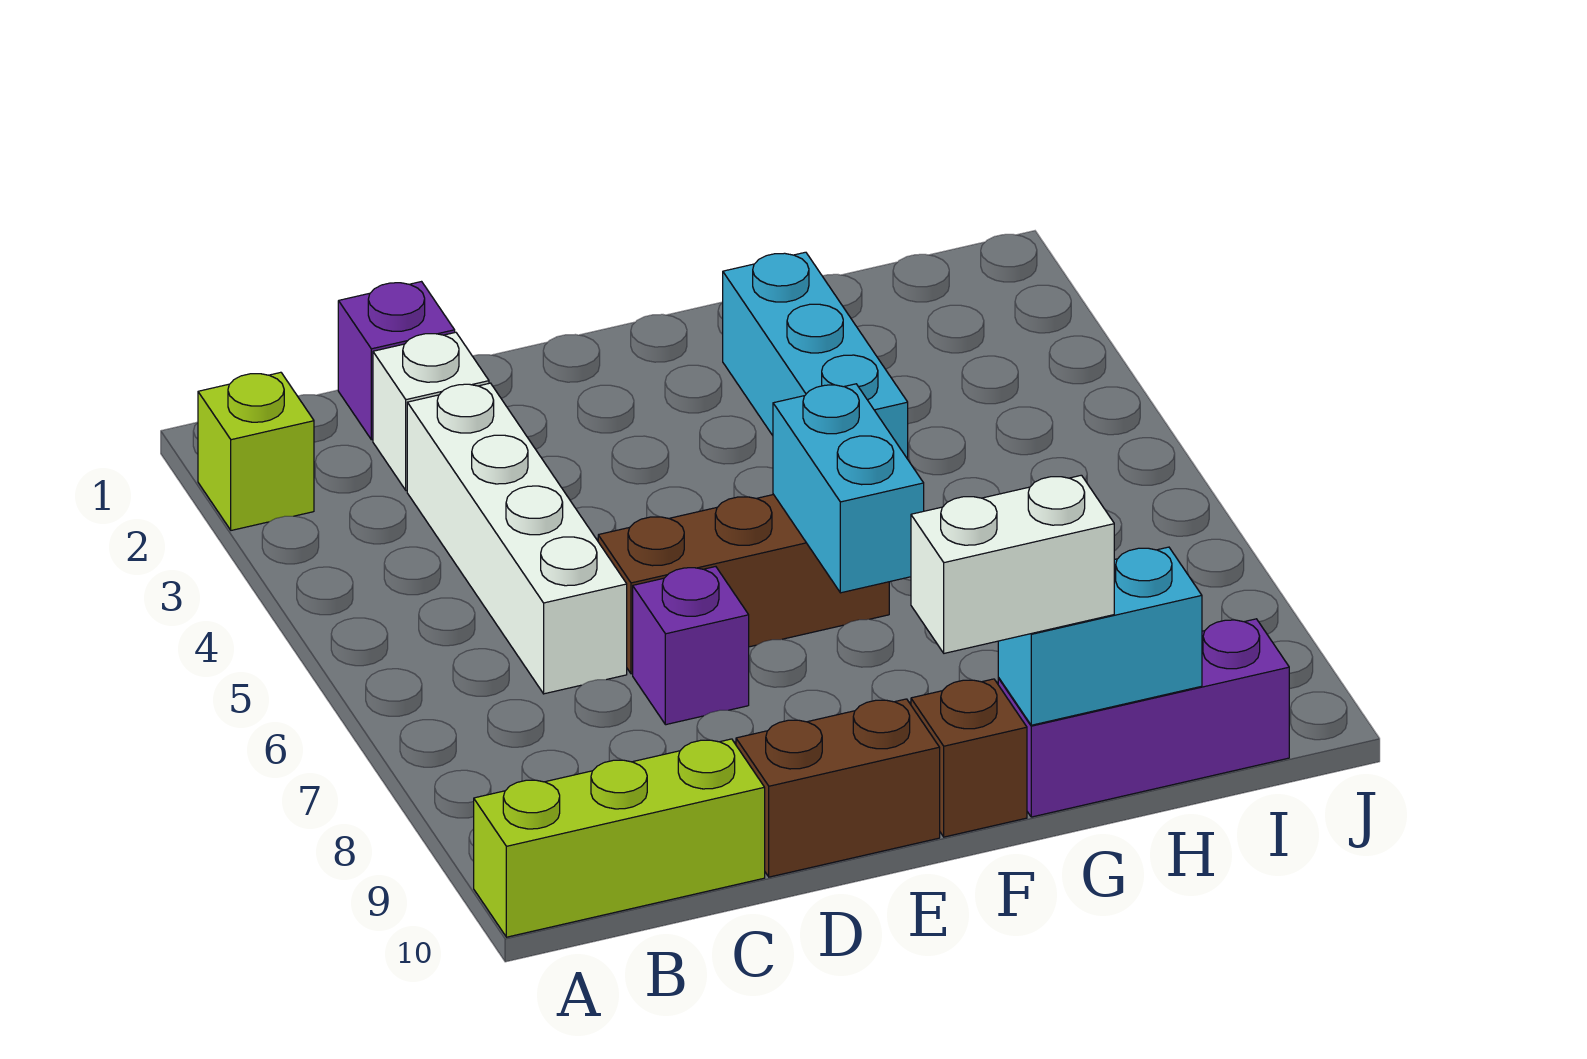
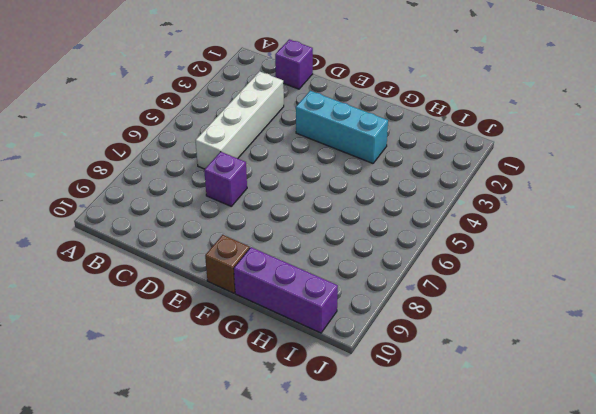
cyan brick E3:G3 level 1 -> cyan brick G2:G4 level 1
none -> lime brick A2 level 1
none -> lime brick A10:C10 level 1
none -> white brick C2 level 1

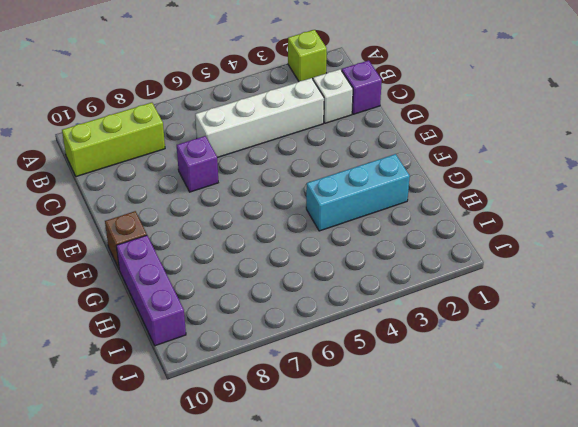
lime brick B8:B10 level 1 -> lime brick A10:C10 level 1
none -> brown brick D6:F6 level 1
none -> brown brick D10:E10 level 1
none -> cyan brick F6:F7 level 2

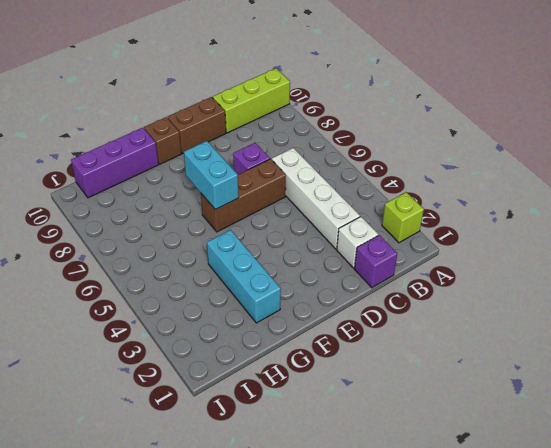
none -> cyan brick G10:H10 level 2
none -> white brick F10:G10 level 3

